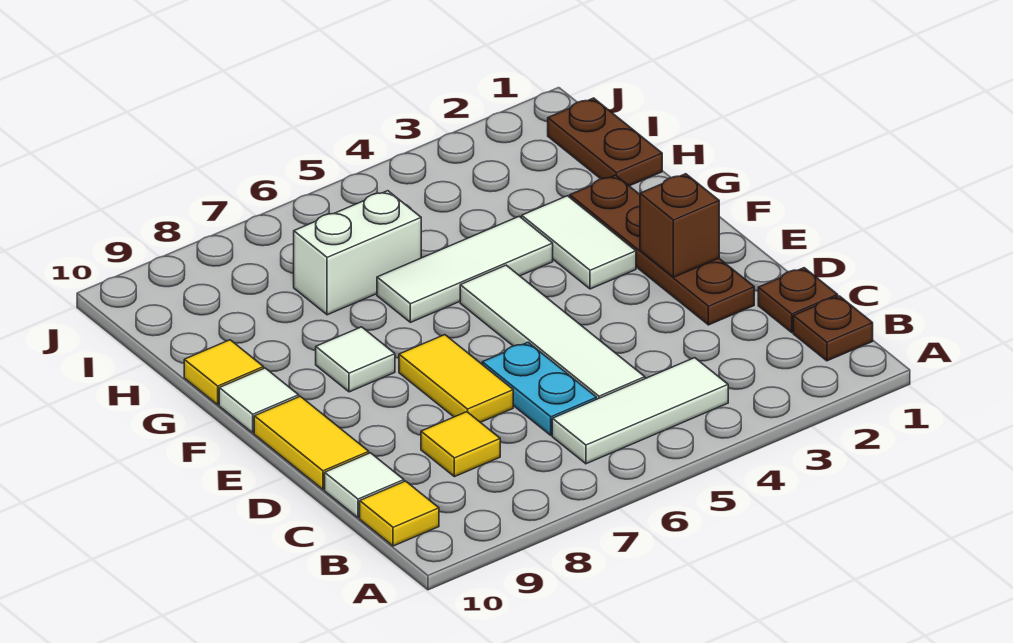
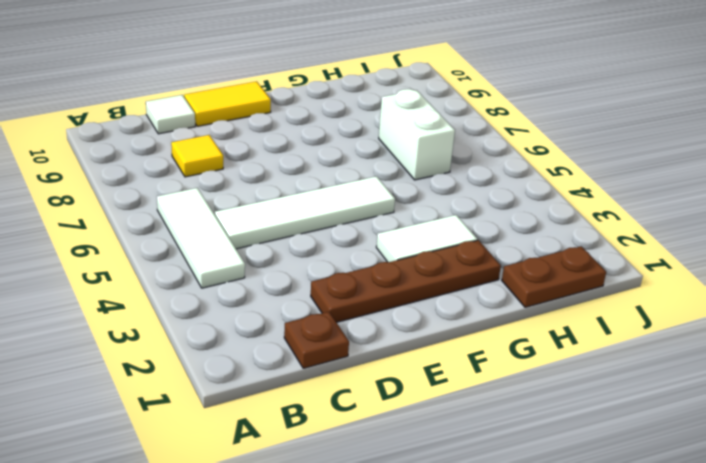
none -> brown plate B1 level 1
none -> yellow tile B10 level 1
none -> cyan plate C6:D6 level 1

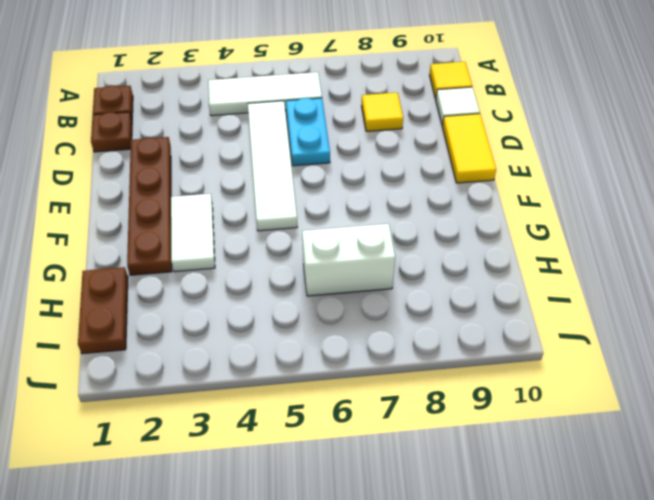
none -> yellow tile D7:E7 level 1
none -> white tile F8 level 1
none -> white tile F10 level 1

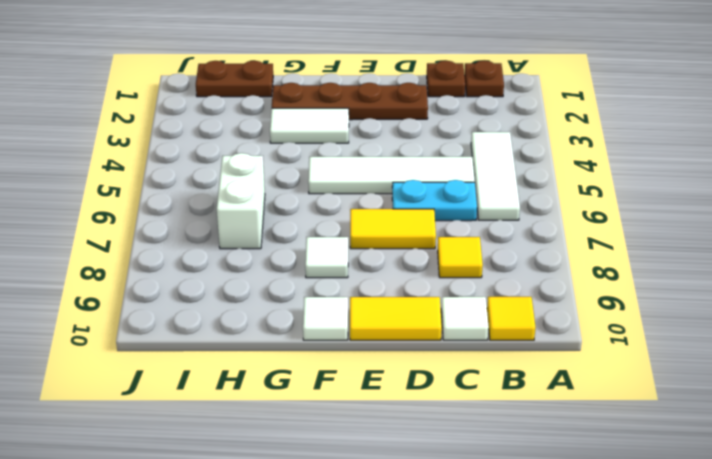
none -> white tile G4:G6 level 1
none -> yellow tile G10 level 1
none -> brown brick E2 level 2

